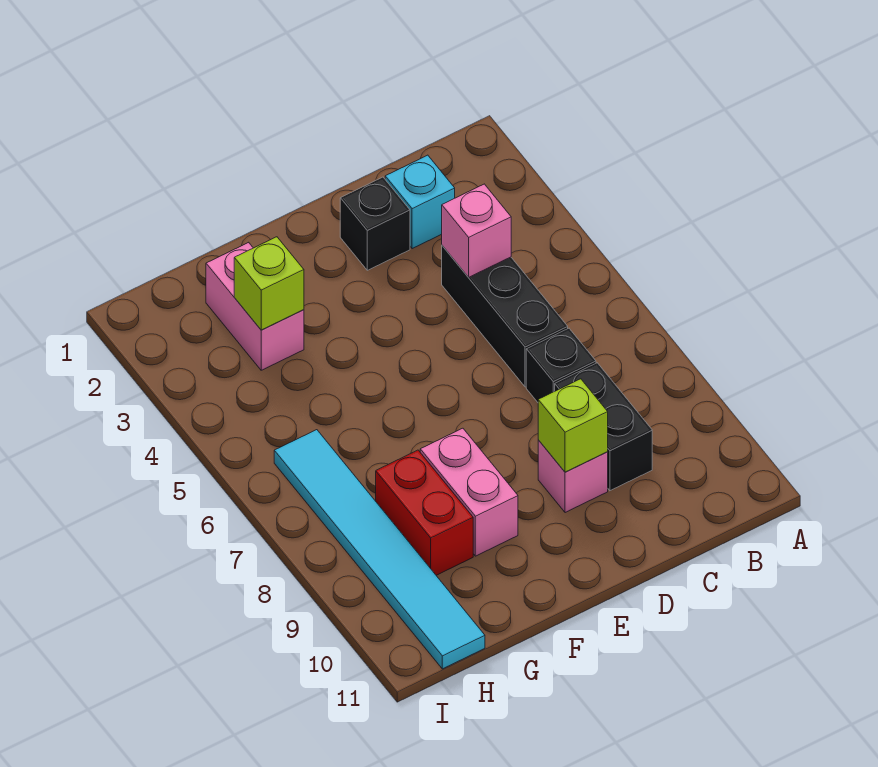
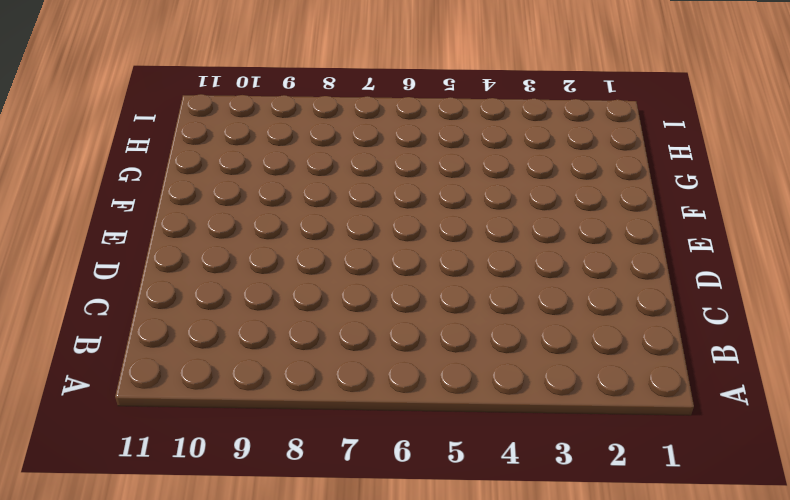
none -> cyan brick C2 level 1
none -> black brick C4:C6 level 1
none -> black brick C7 level 1

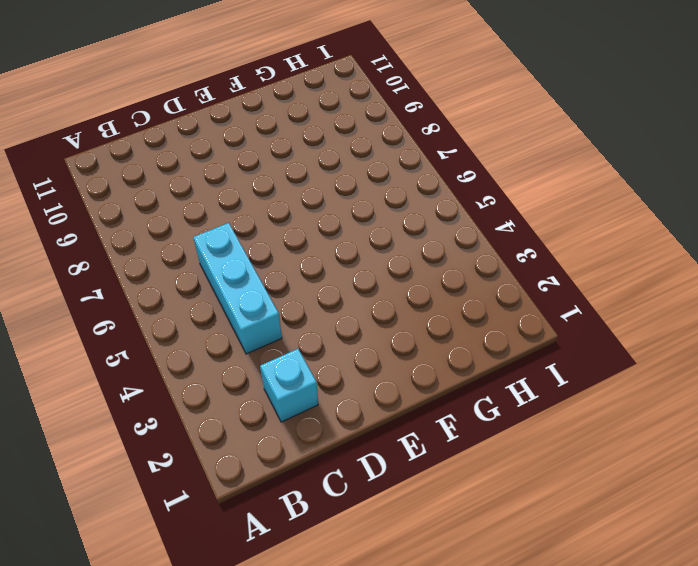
cyan brick C4:C6 level 1 -> black brick C4:C6 level 1
none -> black brick C7 level 1
none -> black brick C8:C9 level 1
none -> black brick D2 level 1

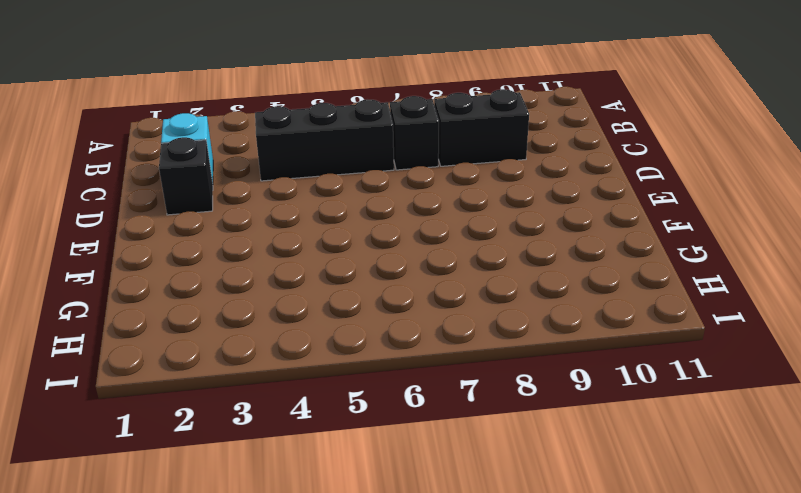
none -> pink brick D9 level 1
none -> pink brick F8:F9 level 1
none -> pink brick G2:G3 level 1

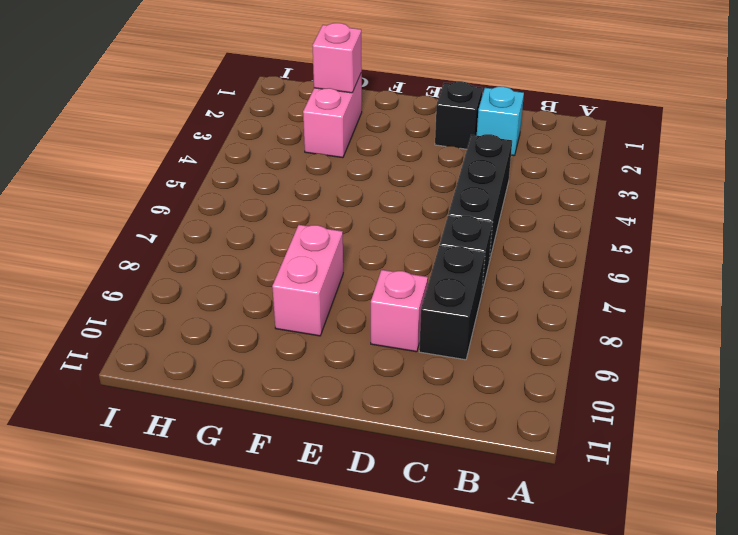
pink brick G2 level 2 -> pink brick C4 level 2
none -> red brick G8:G9 level 1
none -> cyan tile H6:H11 level 1
none -> lime brick D9 level 2

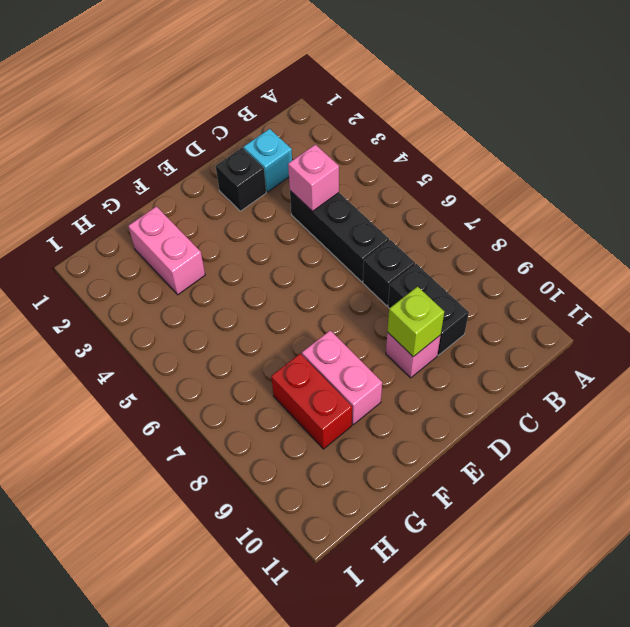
none -> cyan tile H6:H11 level 1
none -> lime brick G3 level 2

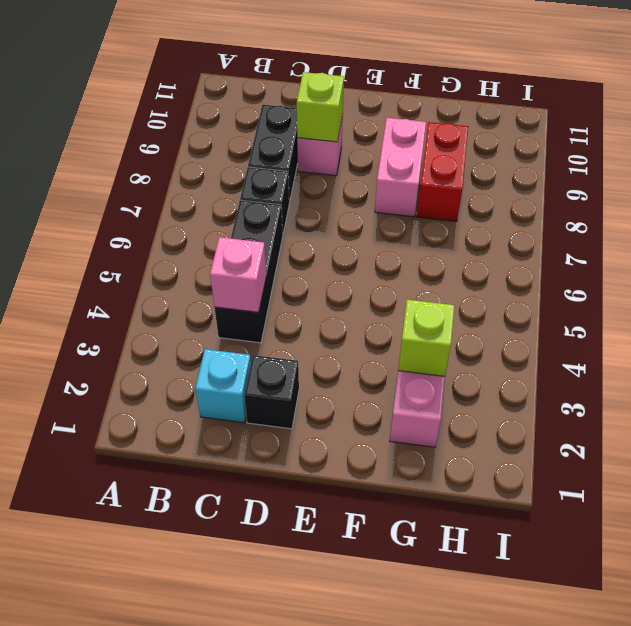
none -> cyan tile H6:H11 level 1

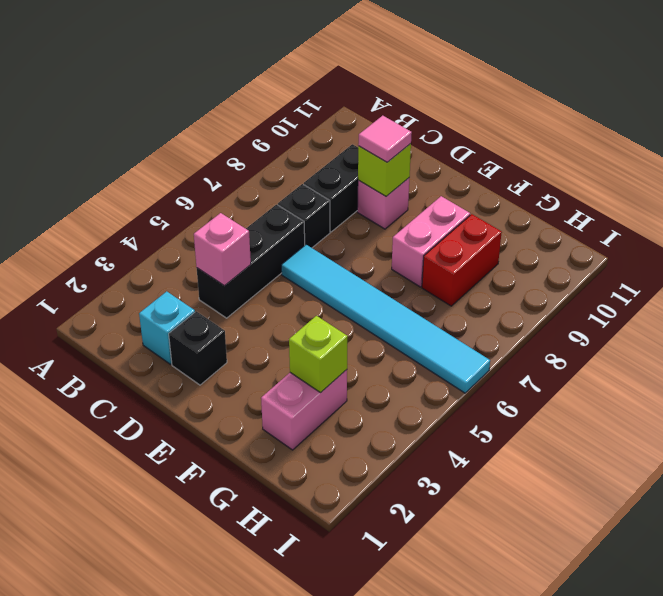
cyan tile D6:I6 level 1 -> cyan tile H6:H11 level 1
pink tile D9 level 3 -> none

